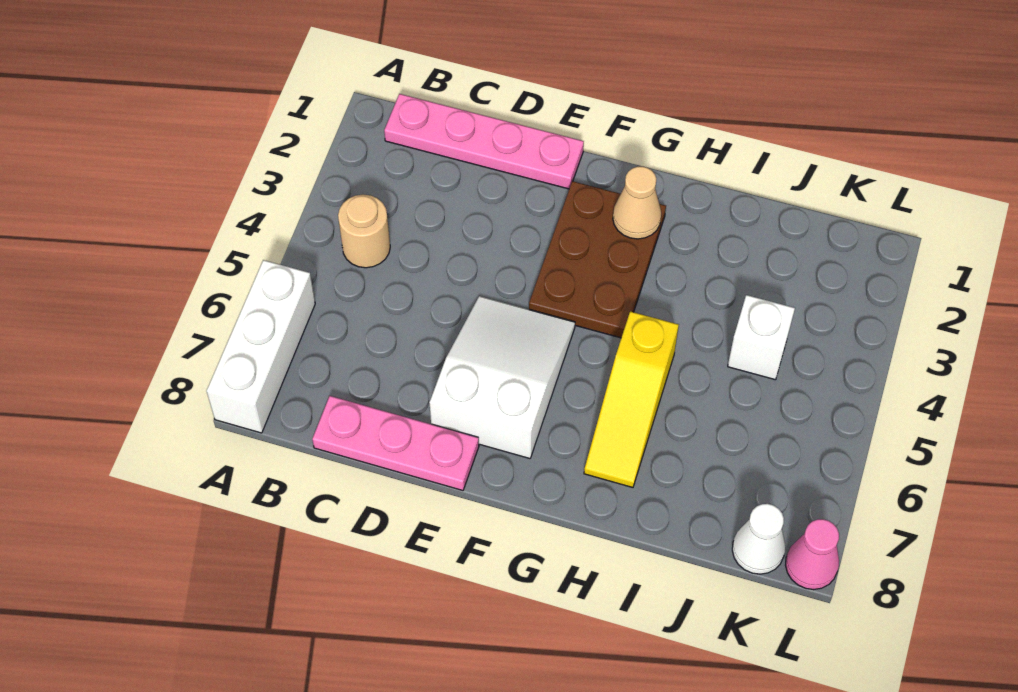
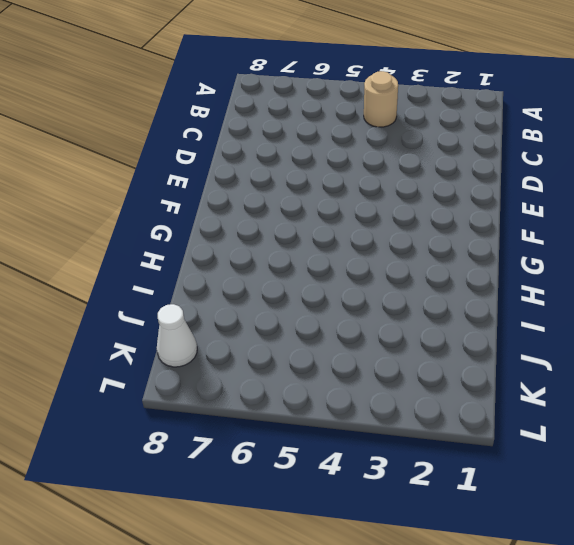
none -> white brick A6:A8 level 1
none -> pink plate B1:E1 level 1

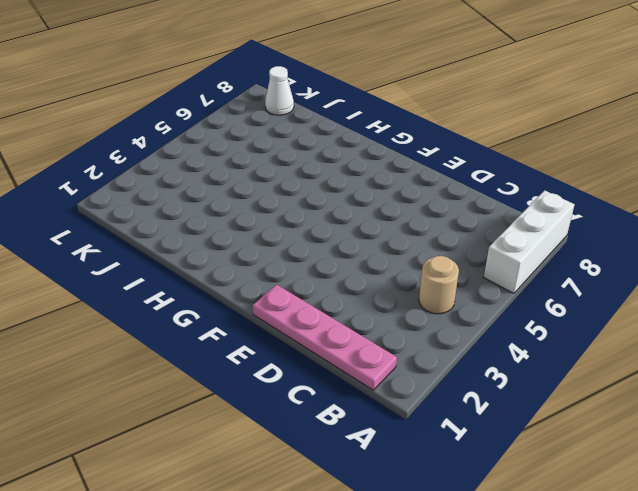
none -> pink plate C8:E8 level 1
none -> white slope E5:F7 level 1 top 7

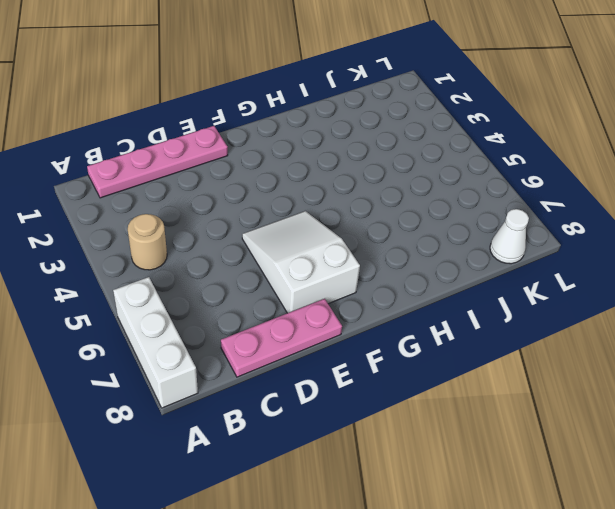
none -> brown plate F2:G4 level 1
none -> yellow slope H5:H7 level 1 top 5

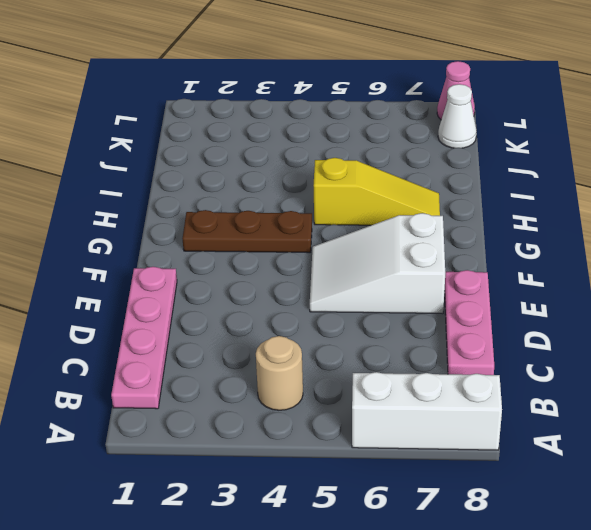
brown plate G2:G4 level 1 -> brown plate F2:G4 level 1
none -> white brick J4 level 1
none -> tan cone G2 level 2

